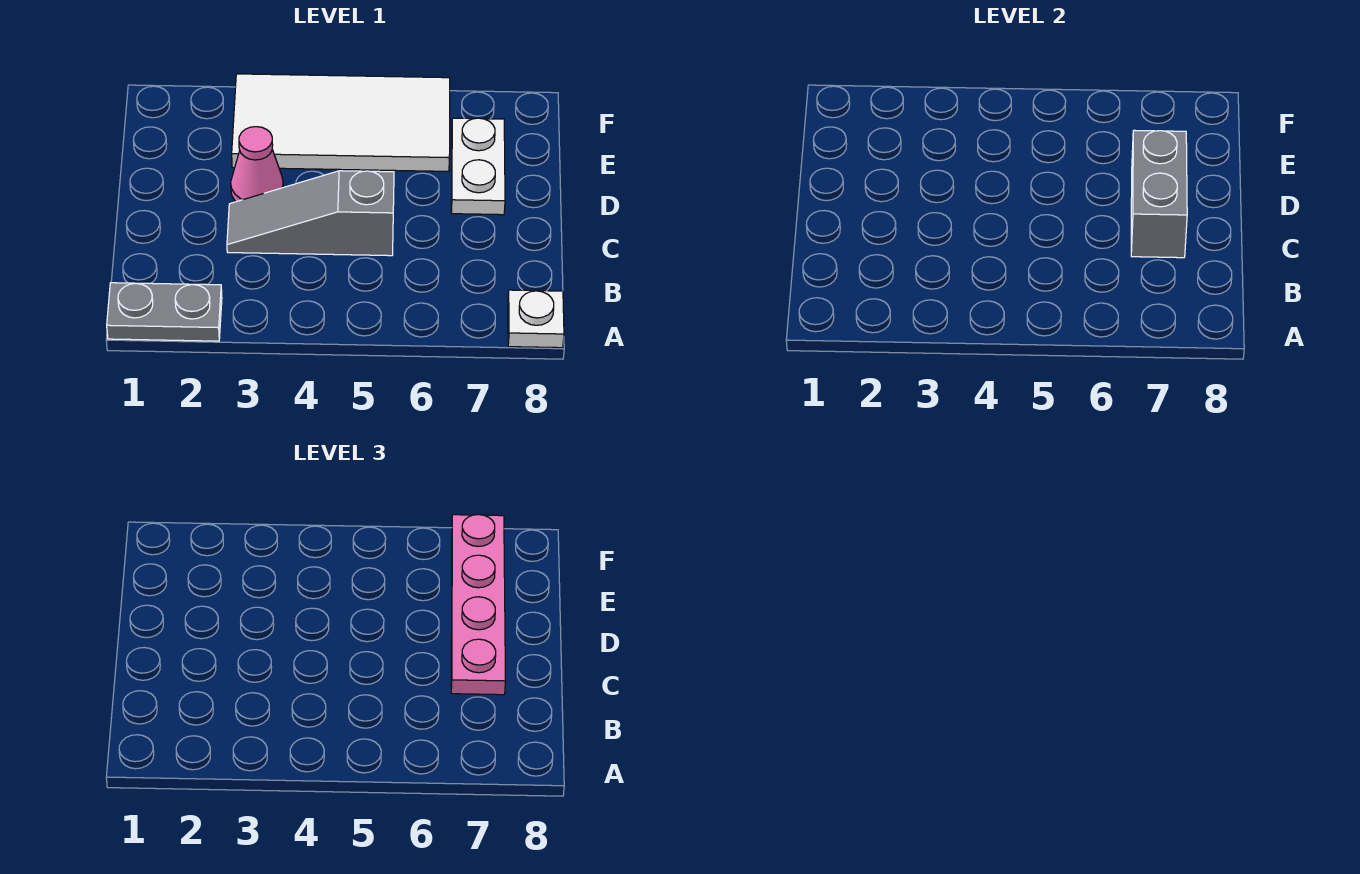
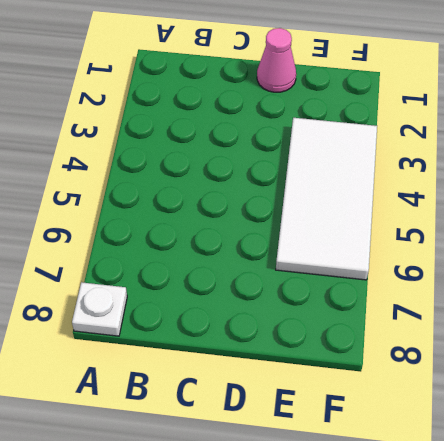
pink cone D1 level 1 -> pink cone D3 level 1
none -> grey plate A1:A2 level 1
none -> grey slope C3:C5 level 1 top 5

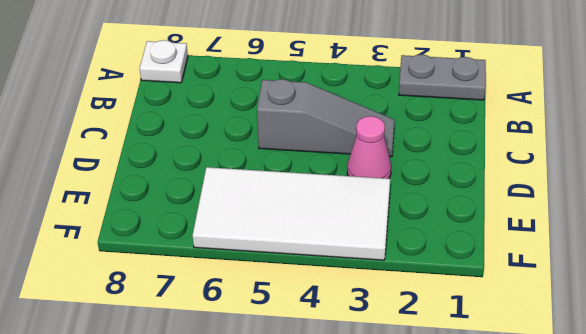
none -> white plate D7:E7 level 1
none -> grey brick C7:D7 level 2

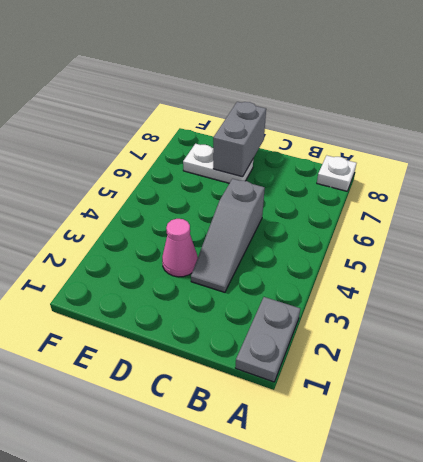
grey brick D7:D8 level 2 -> grey brick C7:D7 level 2
none -> white tile E3:F6 level 1
none -> pink plate C7:F7 level 3

